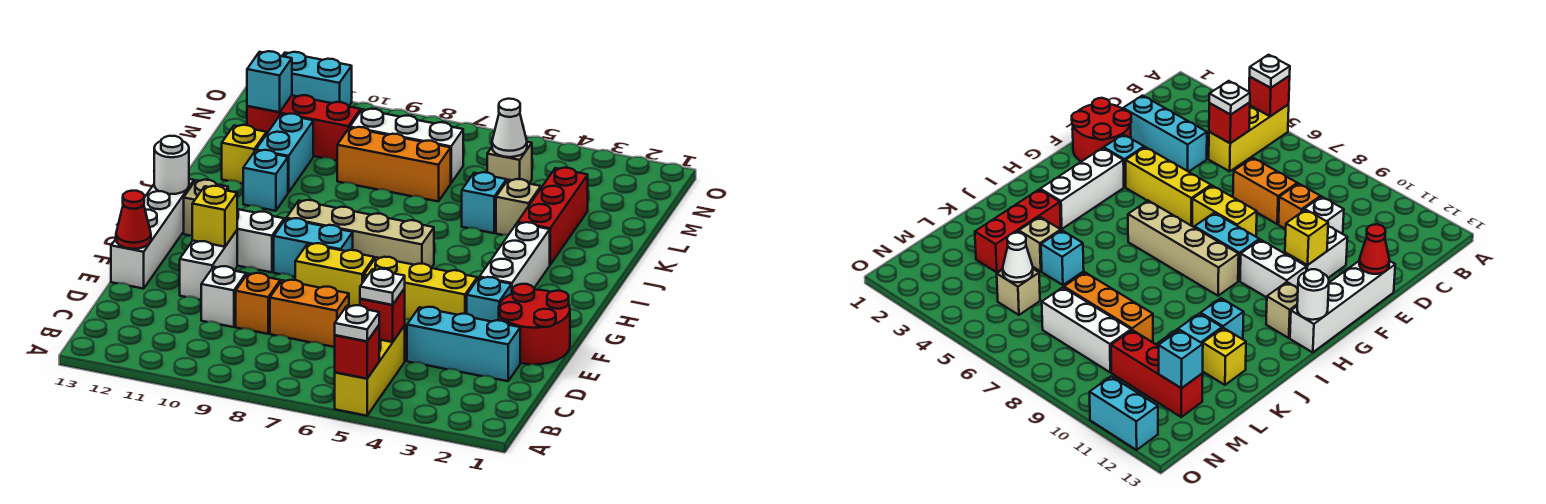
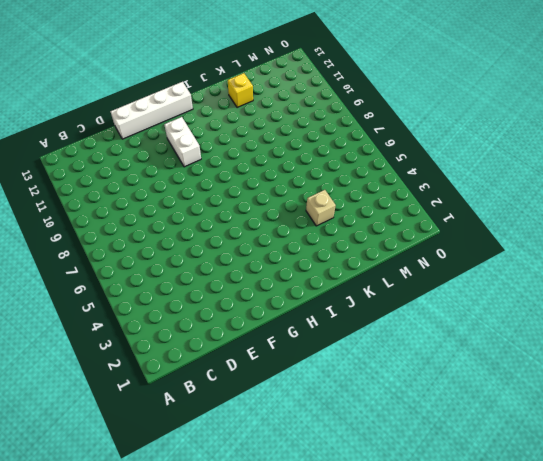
none -> yellow brick A5:C5 level 1
none -> cyan brick D2:D4 level 1
none -> orange brick D7:D8 level 1
none -> orange brick D9 level 1

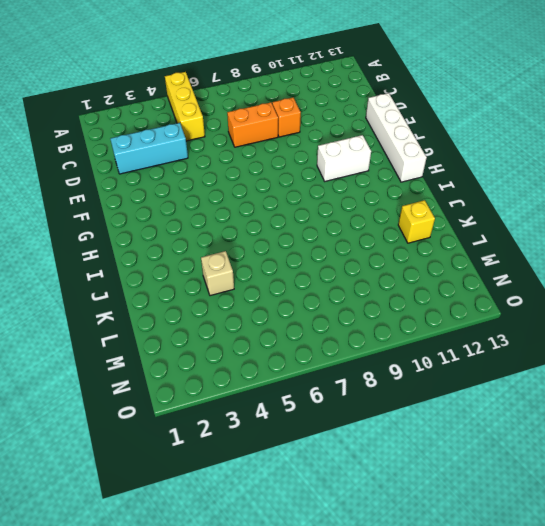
none -> white brick D10 level 1
none -> red round brick E1:F2 level 1
none -> white brick E11:F11 level 1
none -> cyan brick F3 level 1

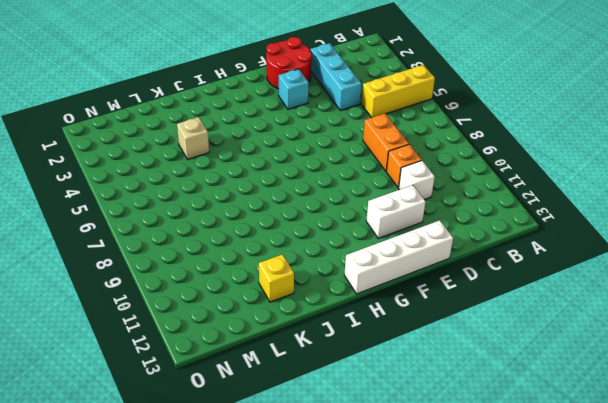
none -> yellow brick F4:F6 level 1
none -> yellow brick F7:F8 level 1
none -> white brick G3:I3 level 1
none -> cyan brick G8:G9 level 1

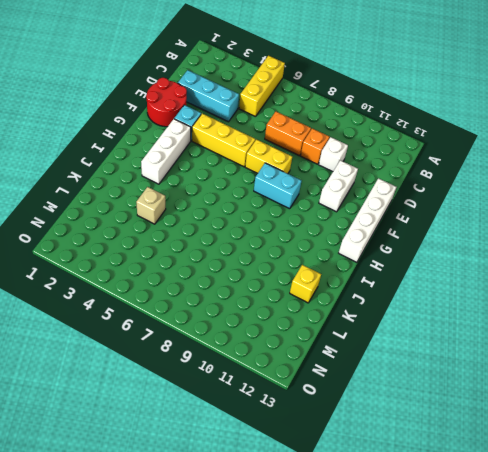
none -> white brick G10:G11 level 1
none -> tan brick H6:H9 level 1
none -> tan brick H12 level 1
none -> red brick J3:L3 level 1

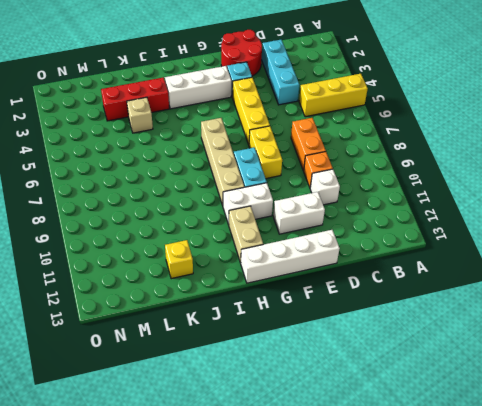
white brick G10:H10 level 1 -> white brick G10:G11 level 1
tan brick H11:H12 level 1 -> tan brick H12 level 1
none -> cyan brick J11 level 1
none -> cyan brick K5 level 1
none -> cyan brick K11:L11 level 1
none -> orange brick L7:L9 level 1

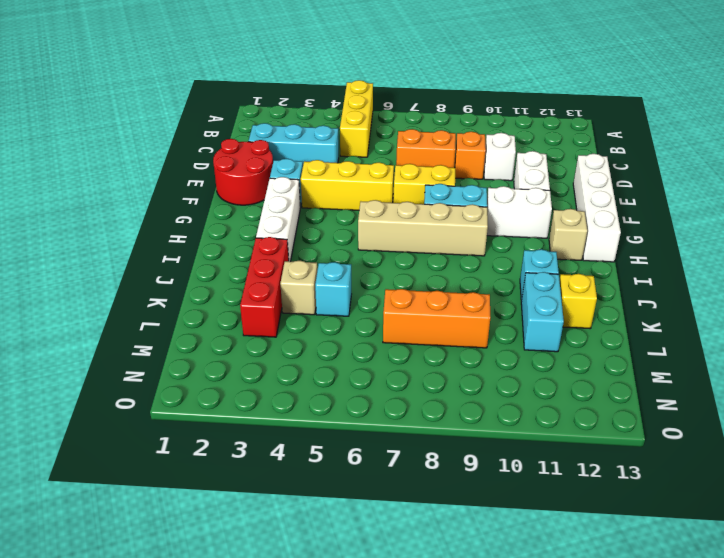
none -> tan brick M5 level 1
none -> white brick M7:M9 level 1
none -> red brick M10:M12 level 1
none -> cyan brick O11:O12 level 1

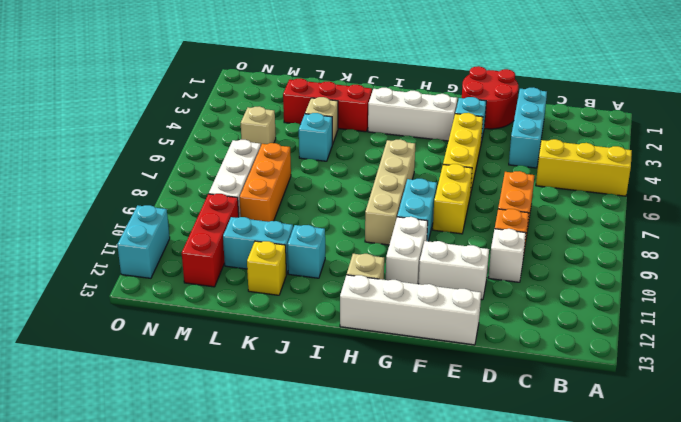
none -> red brick A5 level 2
none -> red brick C5 level 2
none -> red cone E13 level 2
none -> yellow brick F11 level 2

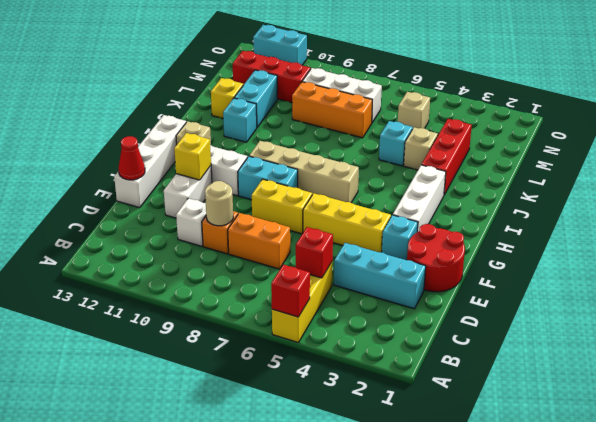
tan round brick D9 level 2 -> none
none -> white round brick H13 level 2
none -> white cone M5 level 2
none -> cyan brick M12 level 2
none -> white plate A5 level 3

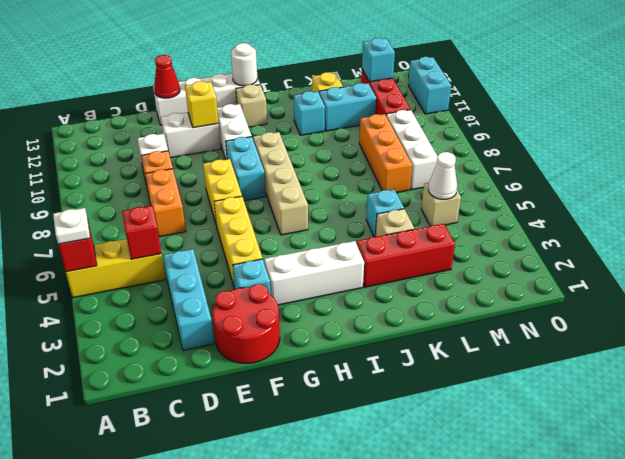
none -> white plate C5 level 3

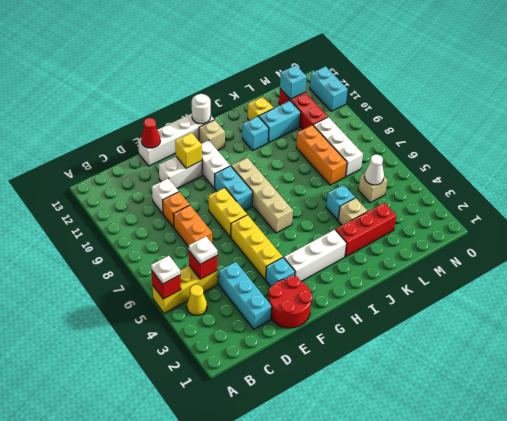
yellow cone B4 level 1 -> none

